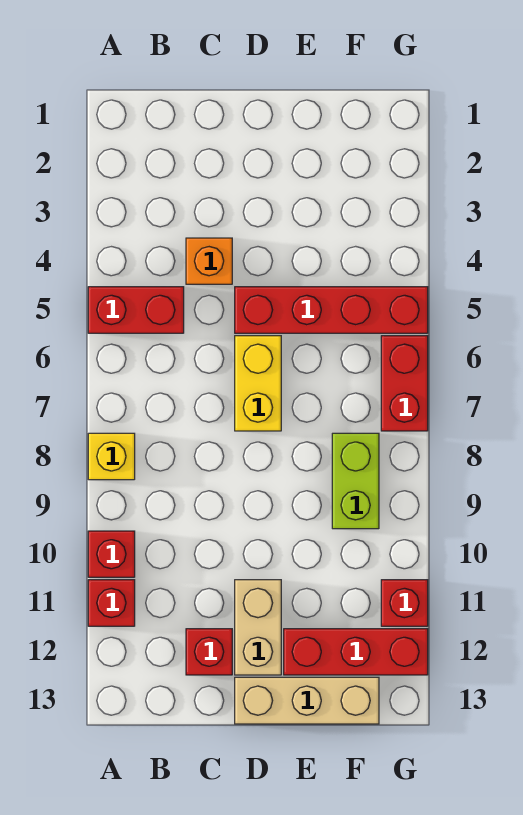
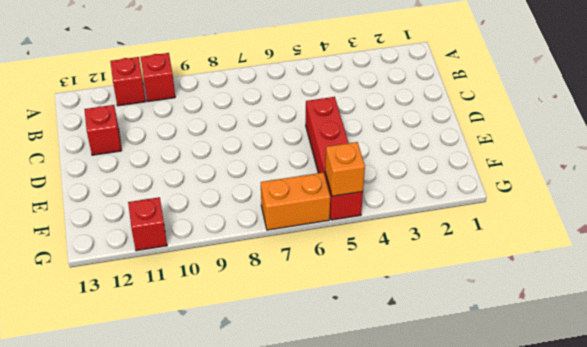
orange brick G5 level 2 -> orange brick C4 level 1
orange brick G6:G7 level 1 -> red brick G6:G7 level 1
none -> red brick A5:B5 level 1
none -> yellow brick A8 level 1
none -> yellow brick D6:D7 level 1

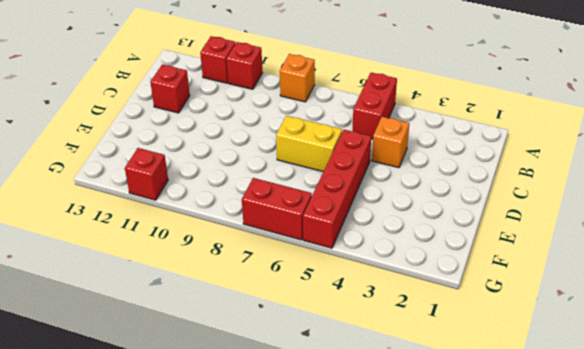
orange brick A8 level 1 -> yellow brick A8 level 1
none -> tan brick D11:D12 level 1
none -> tan brick D13:F13 level 1
none -> red brick E12:G12 level 1

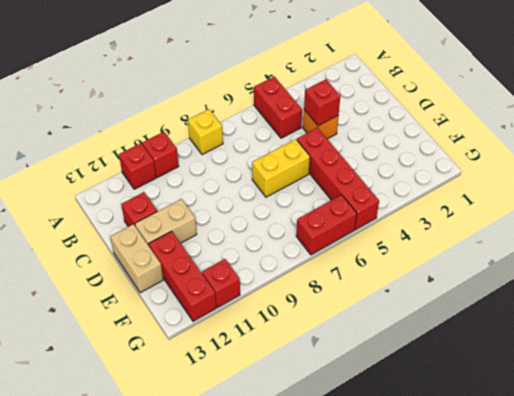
red brick C4 level 2 -> none
tan brick D13:E13 level 1 -> tan brick D13:F13 level 1
none -> lime brick F8:F9 level 1

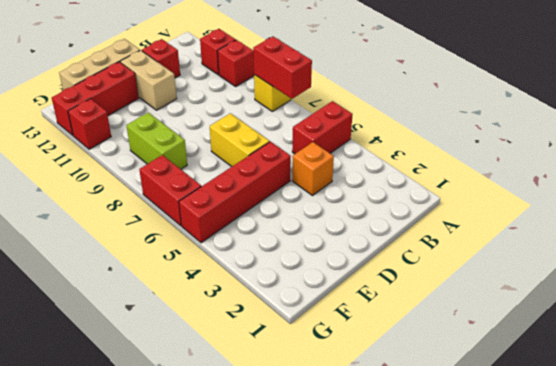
red brick A7:A8 level 2 -> none

